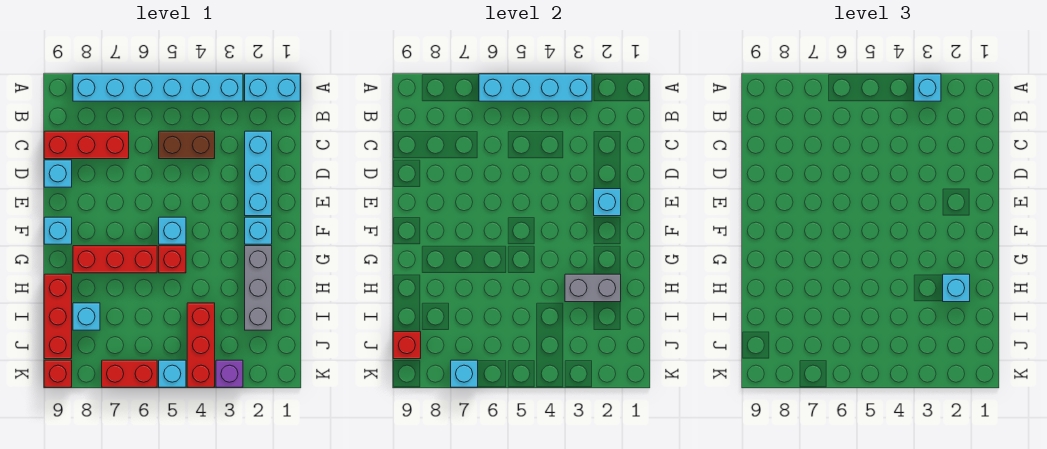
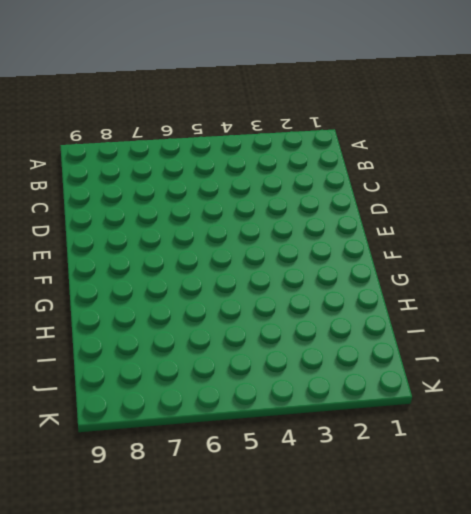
none -> cyan brick A1:A2 level 1
none -> cyan brick A3:A8 level 1
none -> cyan brick C2:E2 level 1

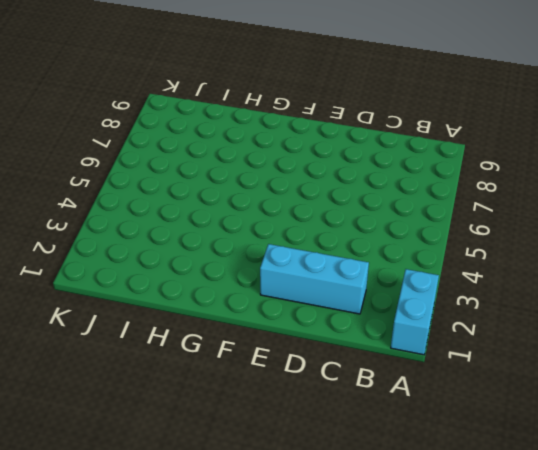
none -> cyan brick A3:A8 level 1
none -> brown brick C4:C5 level 1
none -> red brick C7:C9 level 1

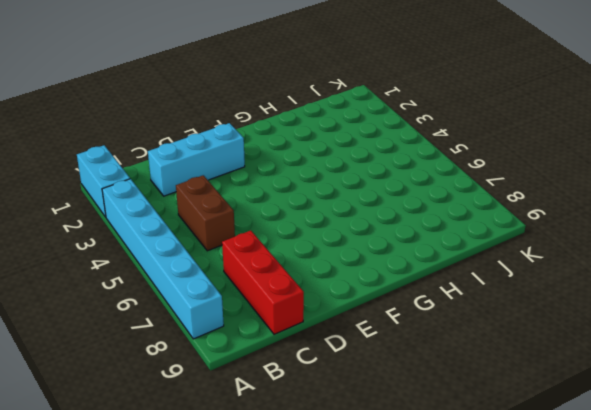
none -> cyan brick D9 level 1
none -> cyan brick F2 level 1
none -> cyan brick F5 level 1

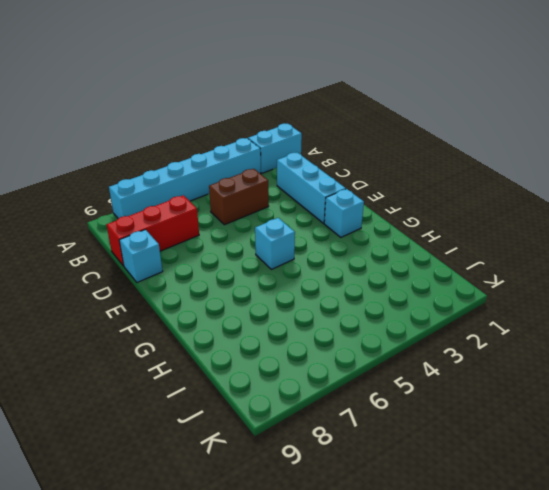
none -> cyan brick F9 level 1
none -> grey brick G2:I2 level 1
none -> red brick G5 level 1

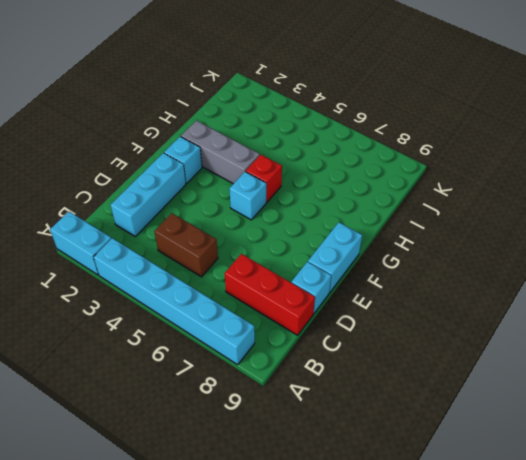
cyan brick E9:F9 level 1 -> cyan brick F9 level 1
grey brick G2:G4 level 1 -> grey brick G2:I2 level 1
none -> red brick G6:G8 level 1
none -> red brick H9:J9 level 1
none -> red brick I4:K4 level 1

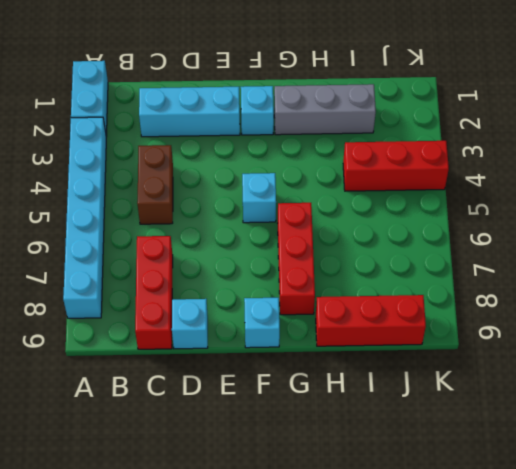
none -> red brick G5 level 1
none -> cyan brick I8 level 1
none -> purple brick K3 level 1

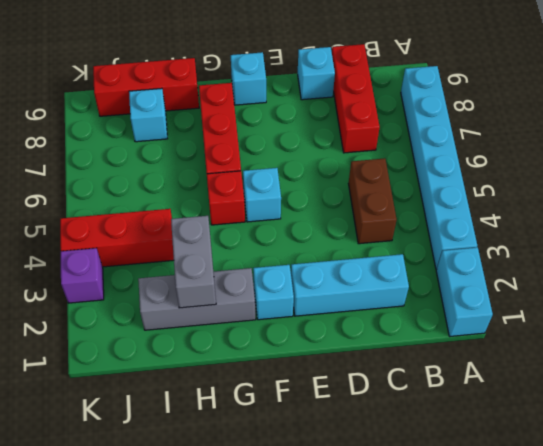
none -> cyan brick K5 level 1
none -> red brick K6:K7 level 1
none -> red brick K9 level 1

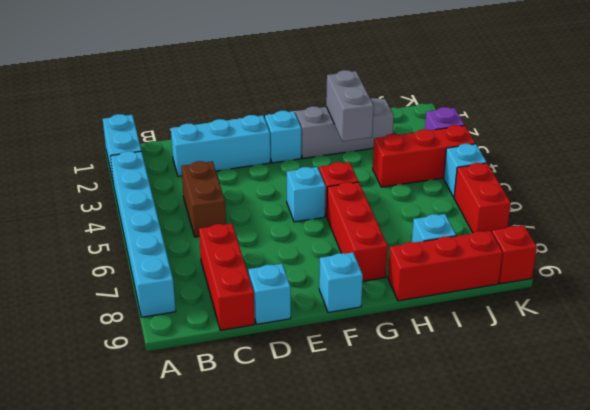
none -> cyan brick A3:A6 level 2
none -> cyan brick E2 level 2
none -> red brick J9 level 2

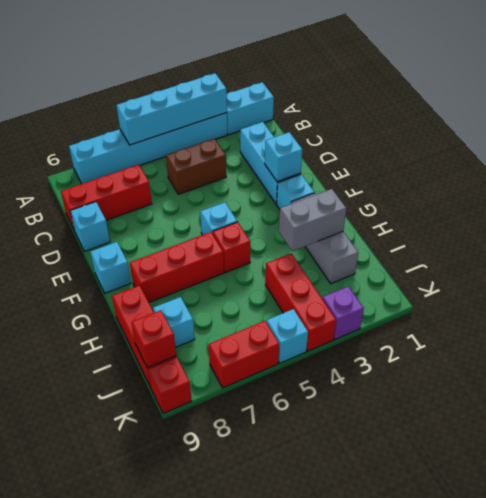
none -> cyan brick K7 level 2
none -> cyan brick A3 level 3
none -> cyan brick H2 level 3

